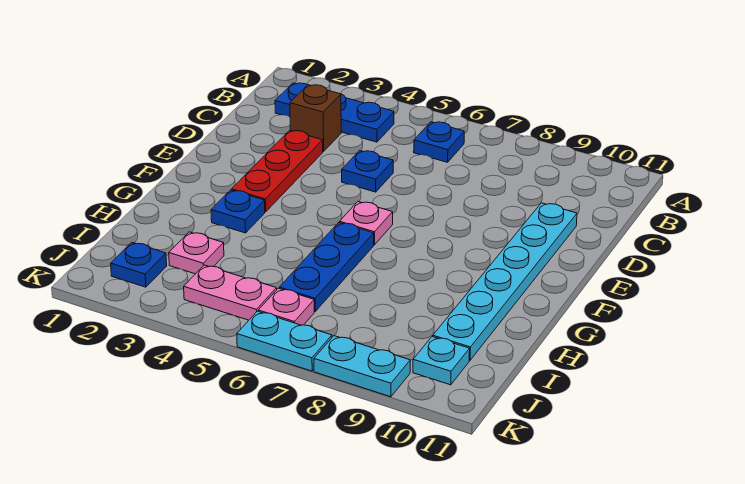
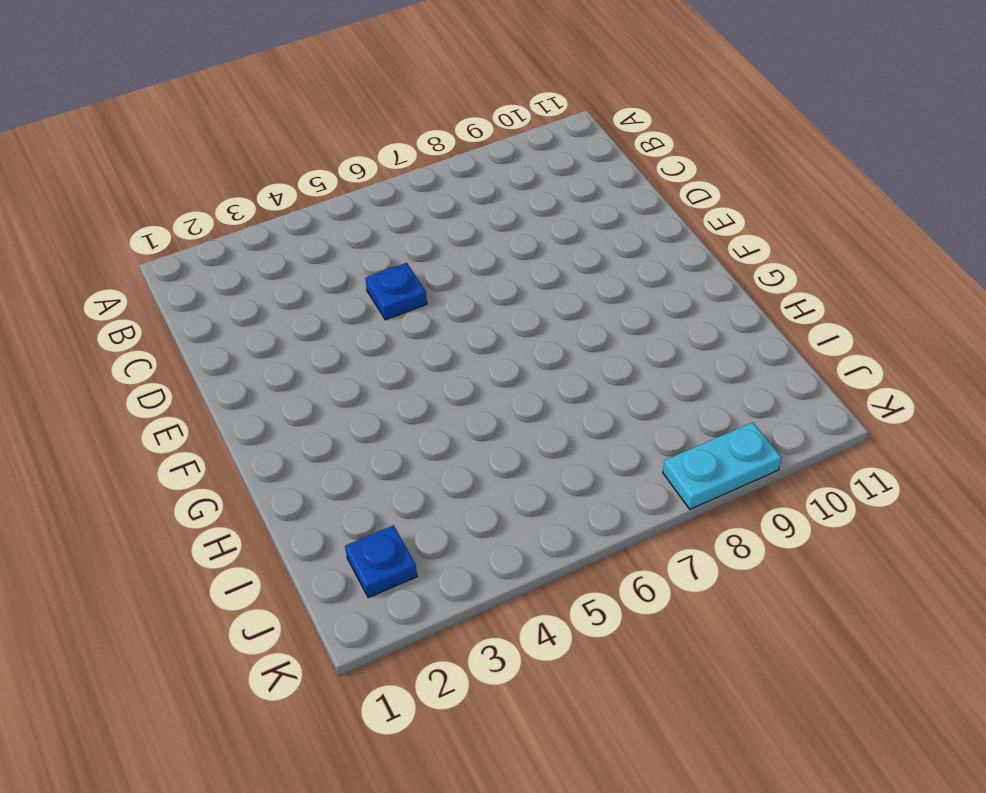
none -> blue plate B2:B4 level 1
none -> blue plate B6 level 1
none -> brown brick C3 level 1

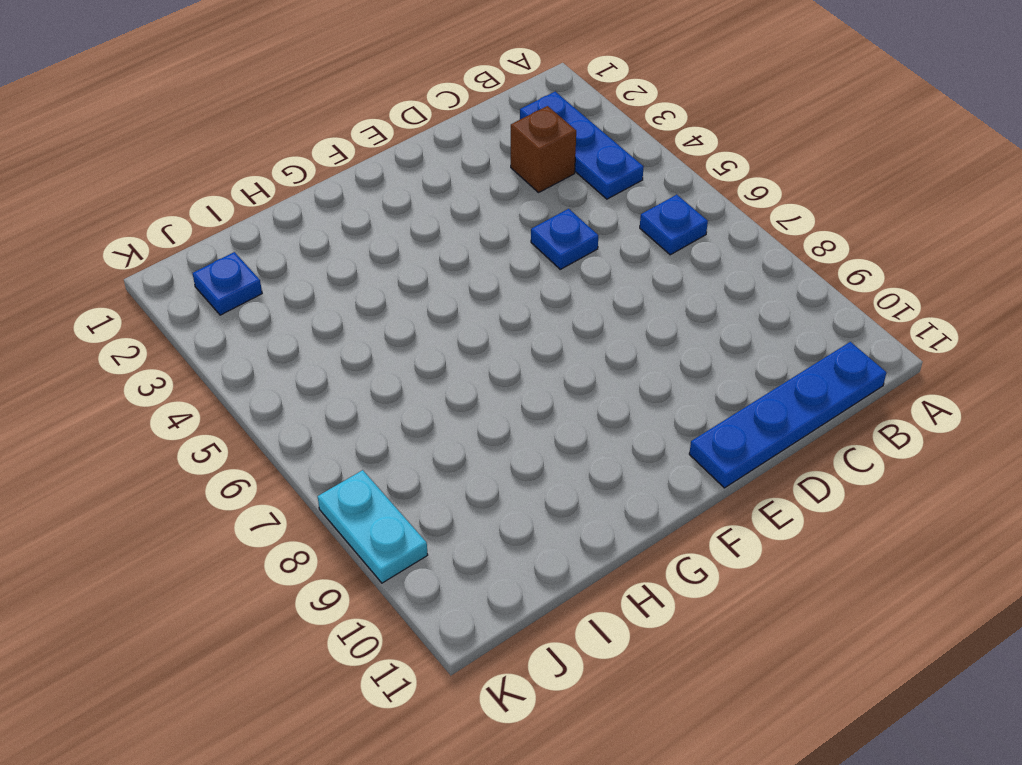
blue plate B11:E11 level 1 -> none
none -> red plate D3:F3 level 1
none -> cyan plate D10:I10 level 1
none -> pink plate F6 level 1

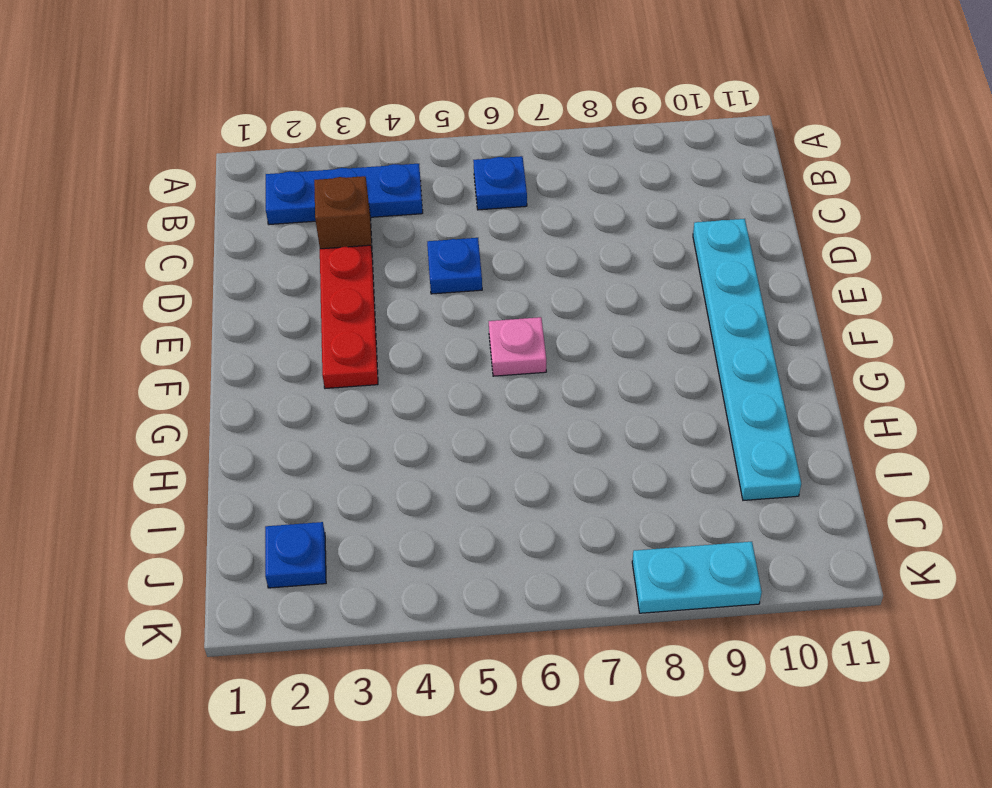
none -> blue plate G3 level 1
none -> blue plate G6:I6 level 1
none -> pink plate I3 level 1

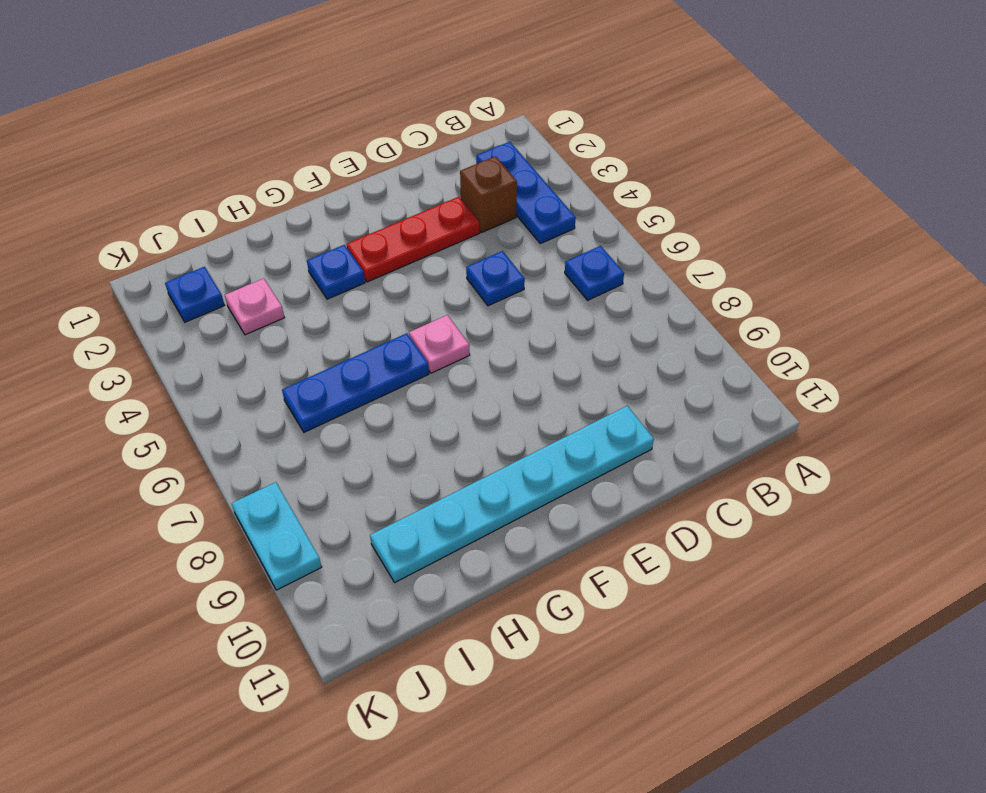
none -> pink plate J4:J5 level 1
none -> pink plate J6 level 1
none -> cyan plate J10 level 1

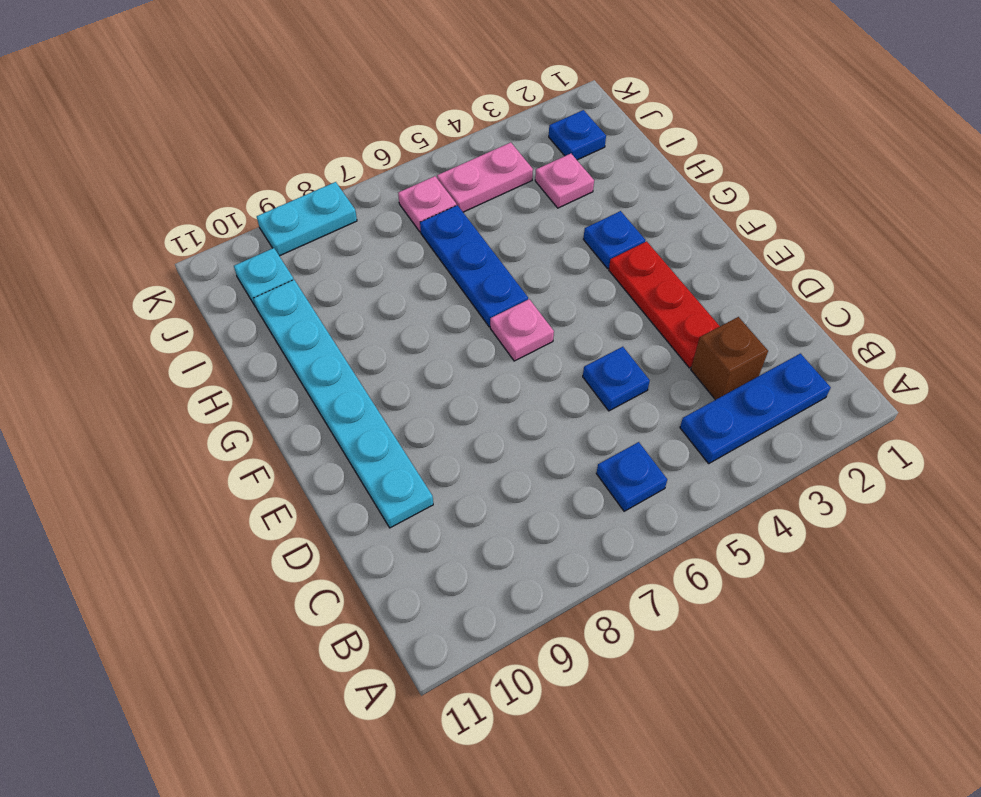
none -> cyan plate K6:K7 level 1

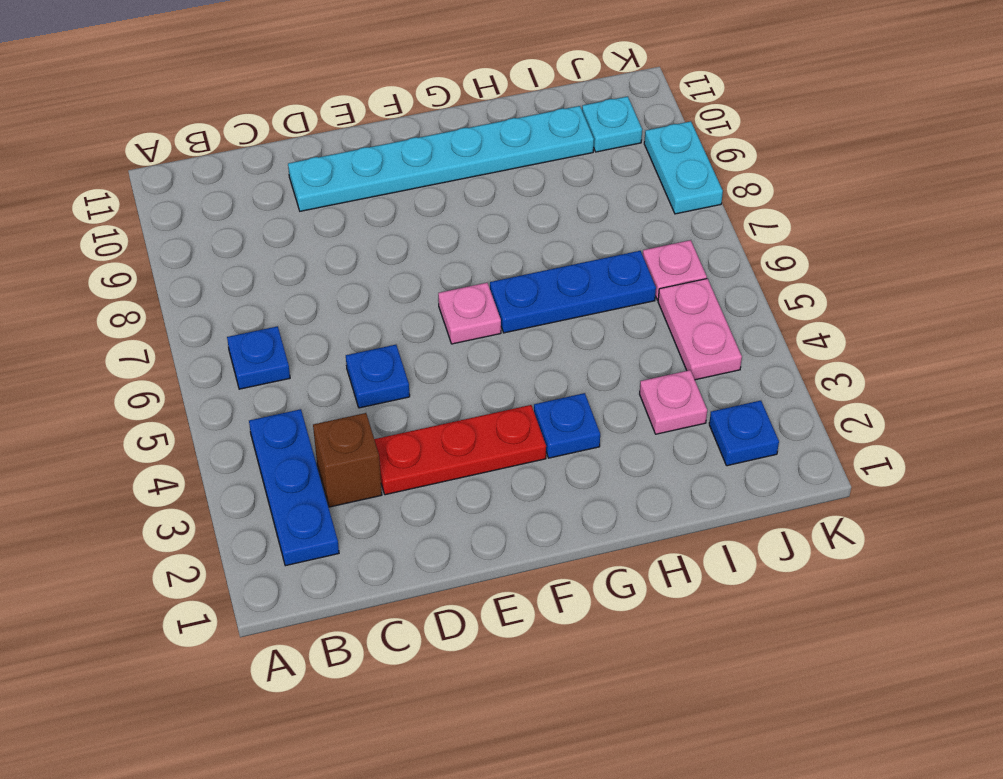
none -> cyan plate K6:K7 level 1

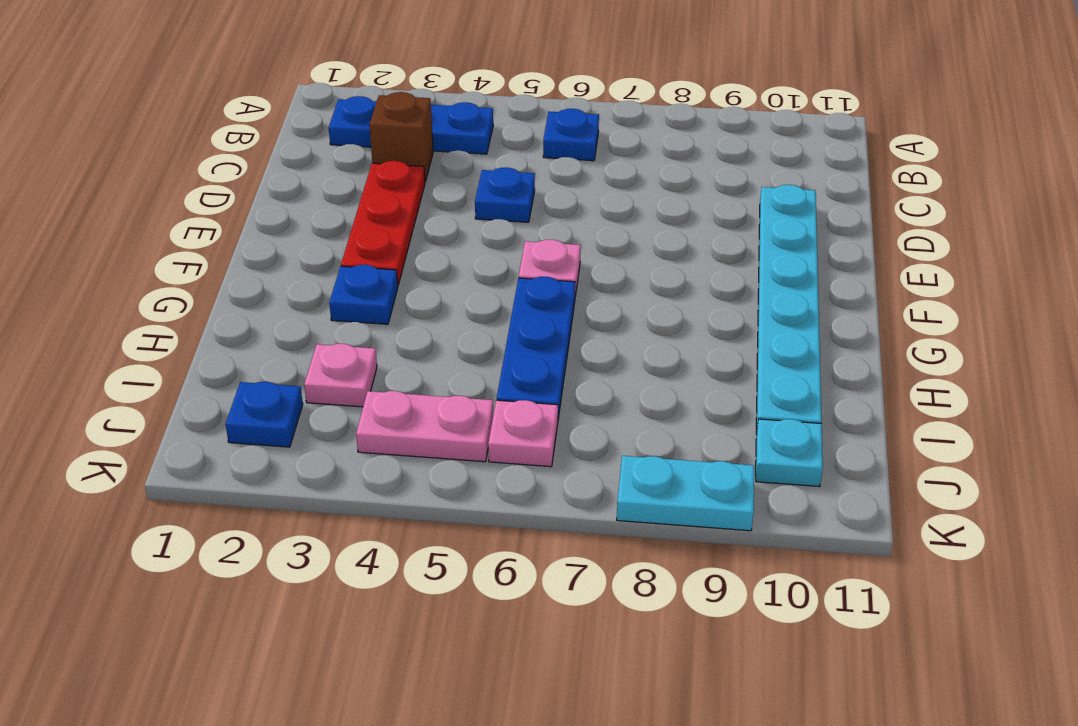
none -> cyan plate K6:K7 level 1

